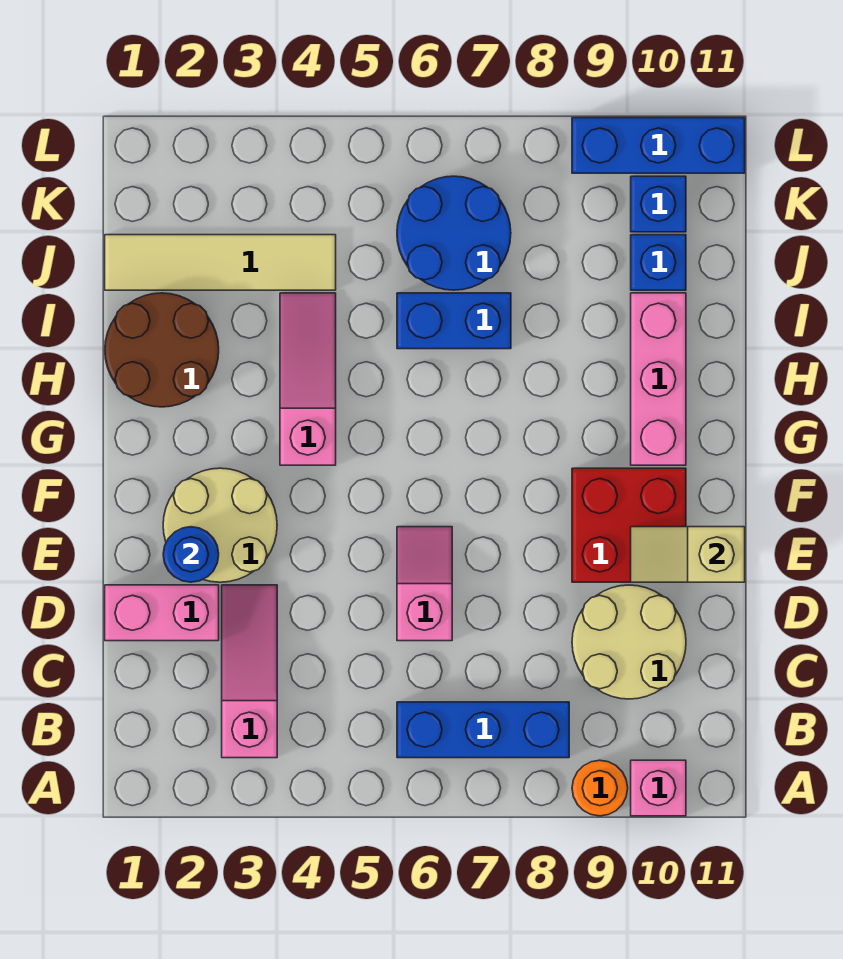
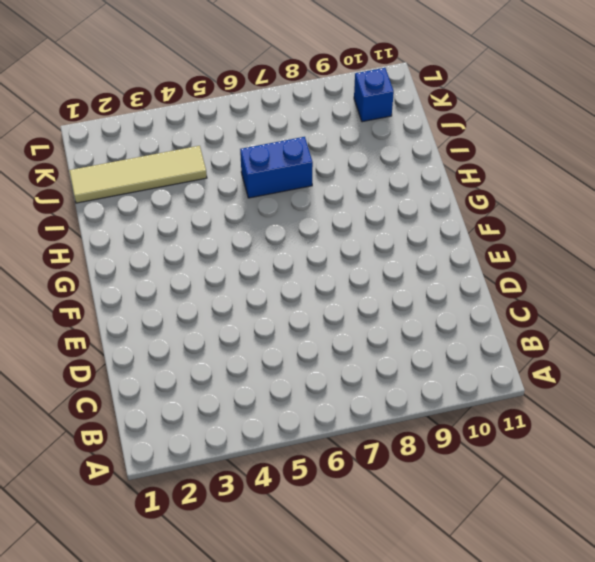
none -> orange round brick A9 level 1
none -> pink brick A10 level 1
none -> pink slope B3:D3 level 1 top B

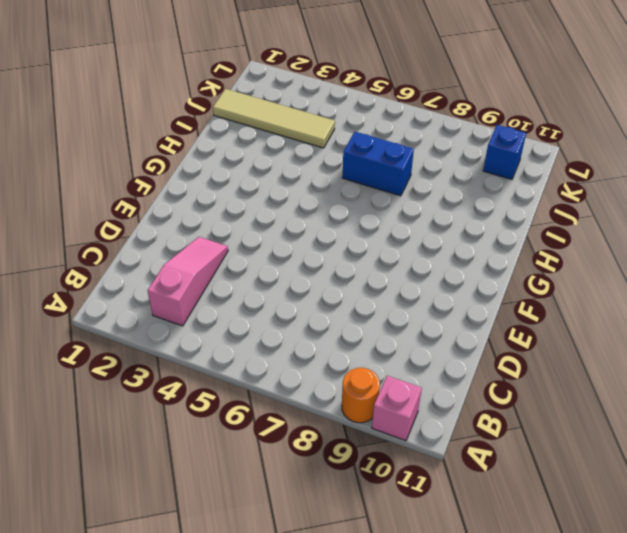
none -> blue brick B6:B8 level 1
none -> tan round brick C9:D10 level 1
none -> pink brick D1:D2 level 1

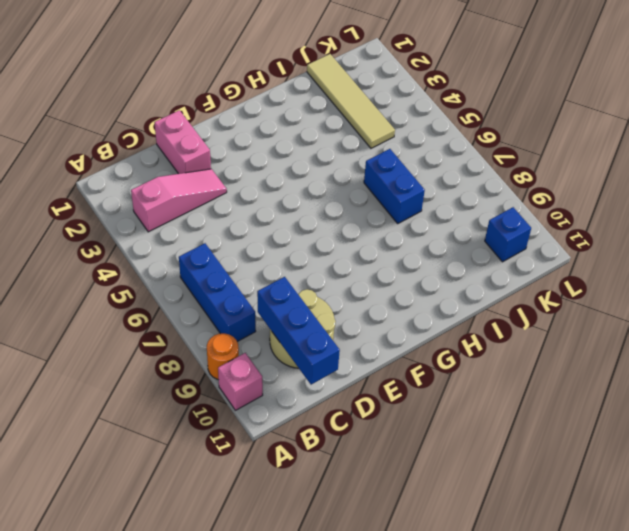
blue brick C9:C11 level 2 -> blue brick L9:L11 level 1
none -> pink slope D6:E6 level 1 top D
none -> tan round brick E2:F3 level 1
none -> red brick E9:F10 level 1

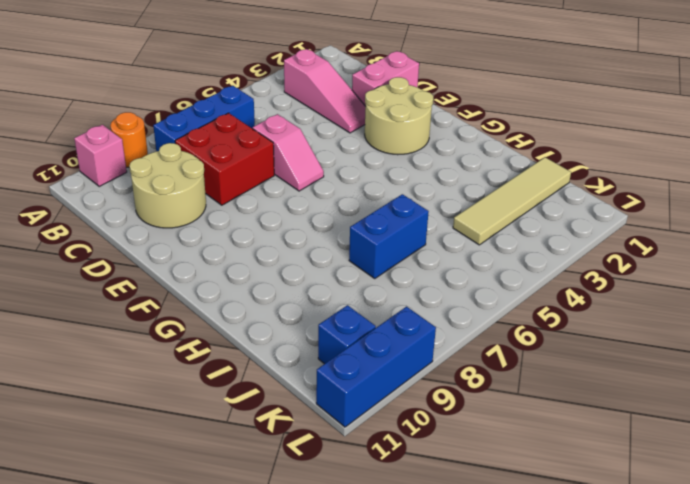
red brick C7:D8 level 1 -> red brick E9:F10 level 1
none -> pink slope G4:I4 level 1 top G
none -> pink brick G10:I10 level 1
none -> brown round brick H1:I2 level 1

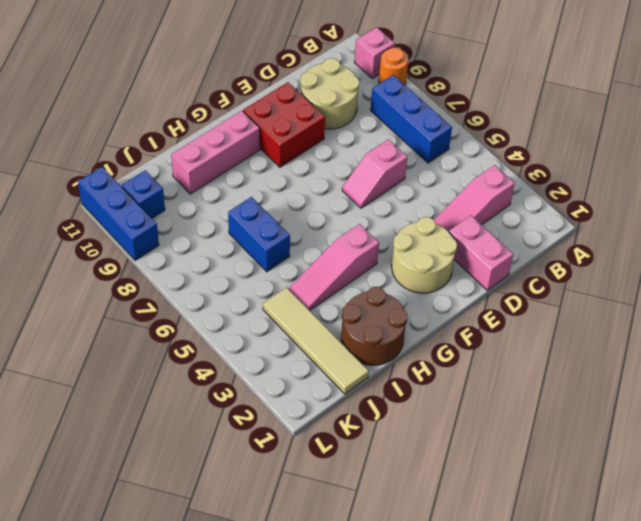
none -> blue round brick J6:K7 level 1
none -> blue brick J10 level 1
none -> blue round brick E2 level 2

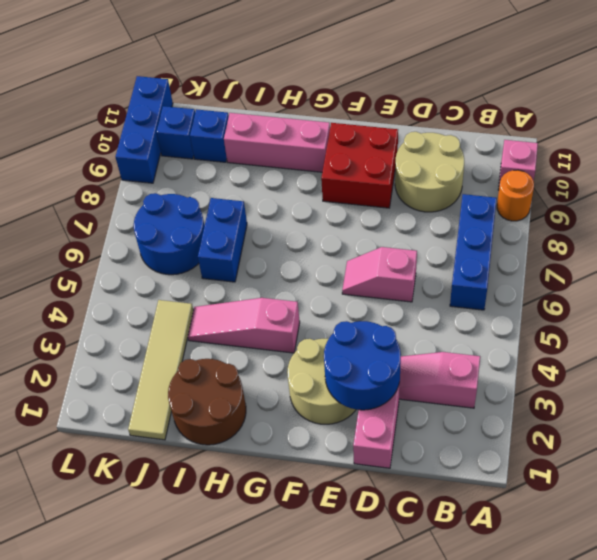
blue round brick D2:E3 level 2 -> blue round brick E2 level 2
none -> tan slope E10:E11 level 2 top 11

